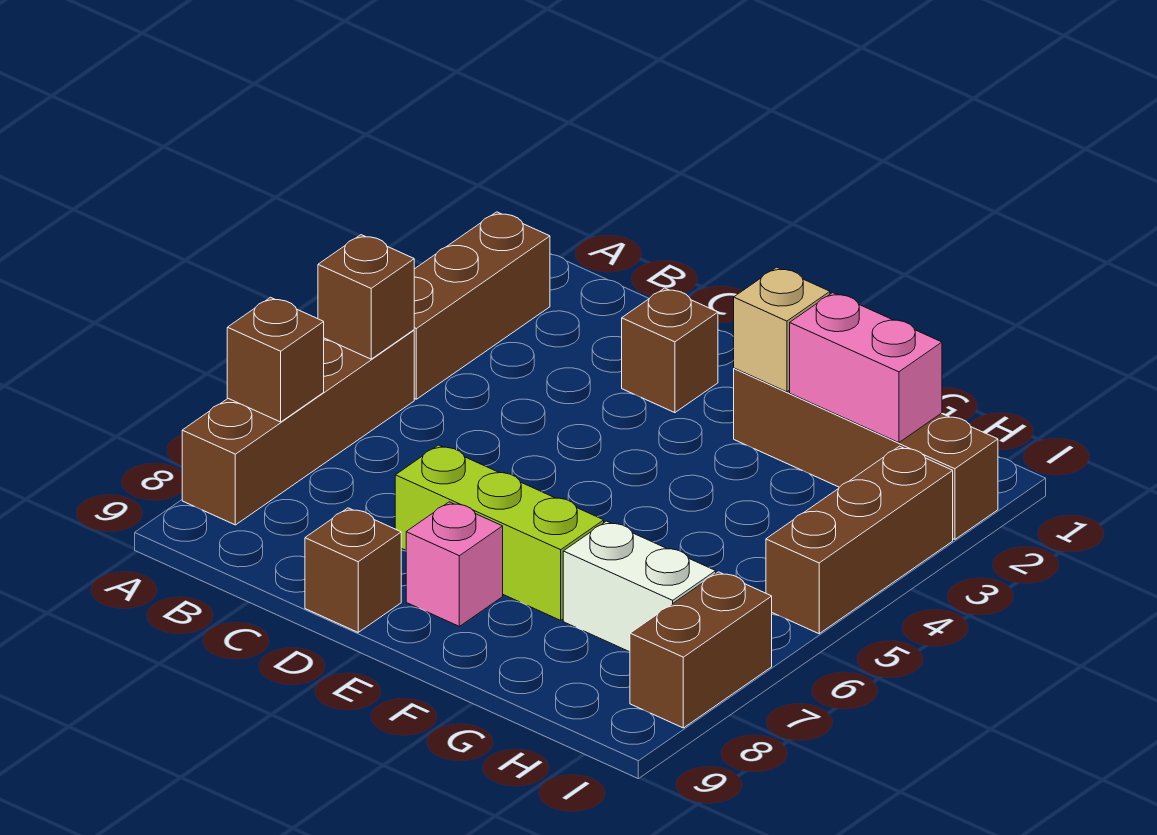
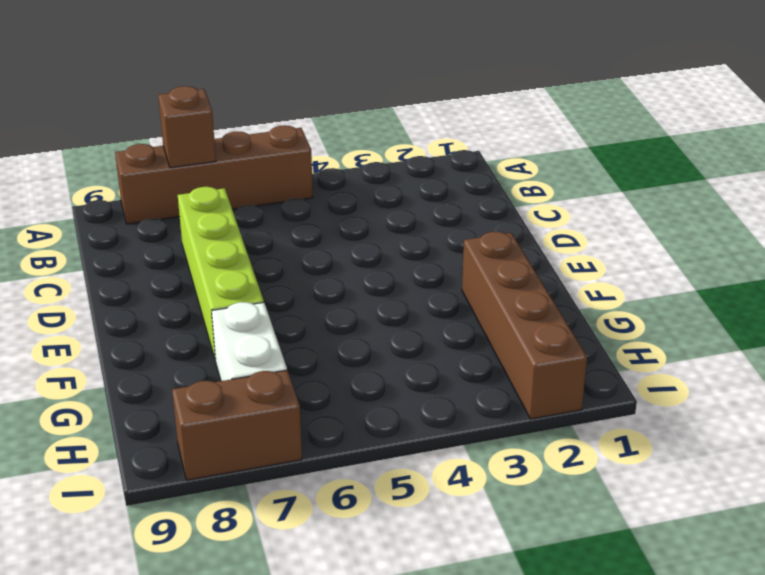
lime brick C7:F7 level 1 -> lime brick D7:F7 level 1
none -> brown brick A2:A4 level 1
none -> brown brick D2 level 1
none -> brown brick D9 level 1

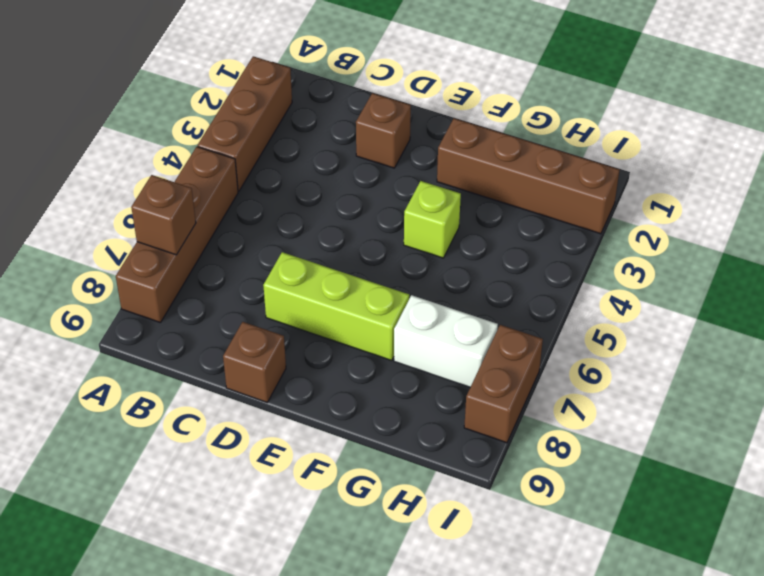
lime brick F4 level 1 -> none
none -> pink brick E8 level 1
none -> brown brick I3:I5 level 1
none -> brown brick A5 level 2

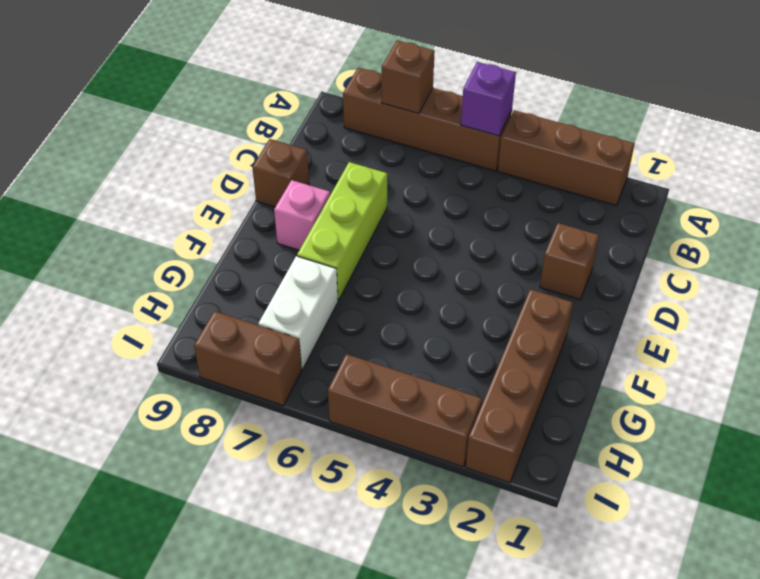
purple brick A5 level 2 -> brown brick A5 level 2
none -> tan brick F2 level 2
none -> pink brick G2:H2 level 2

